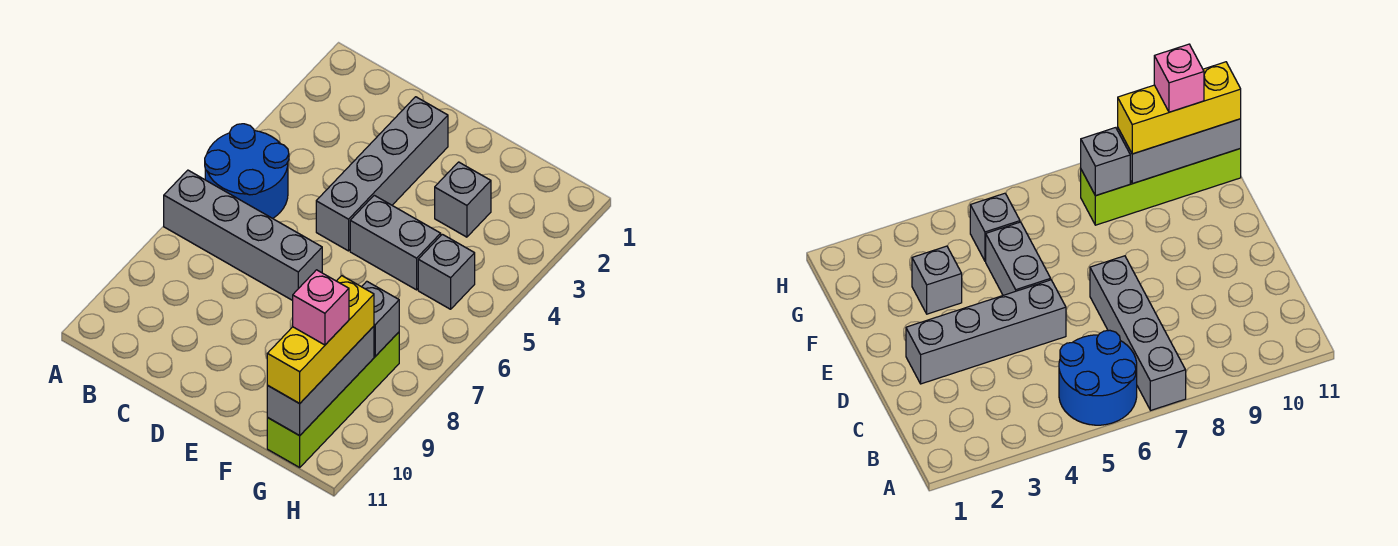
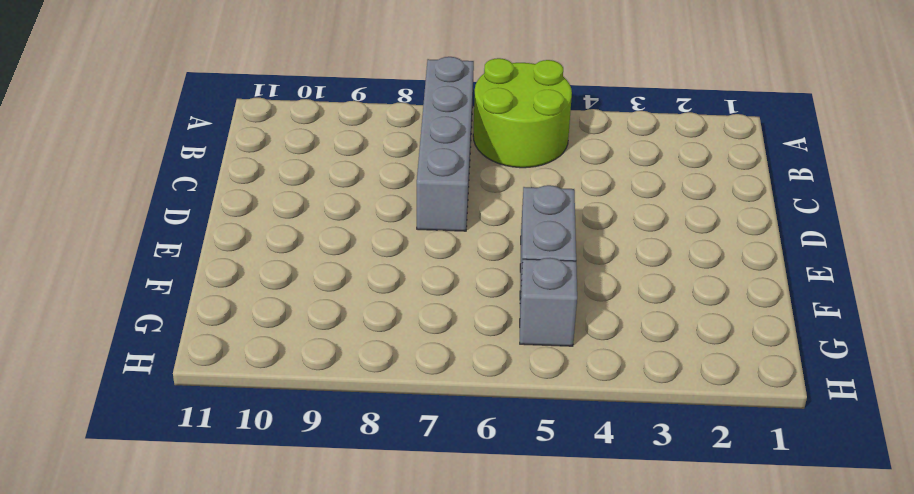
lime round brick A5:B6 level 1 -> blue round brick A5:B6 level 1
none -> grey brick D2:D5 level 1
none -> grey brick F3 level 1

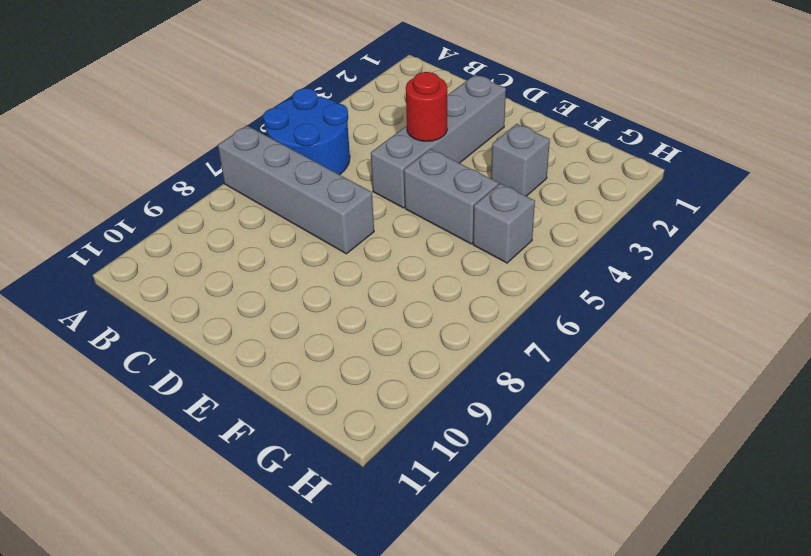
red round brick D4 level 2 -> none
none -> lime brick G8:G11 level 1
none -> grey brick G8 level 2

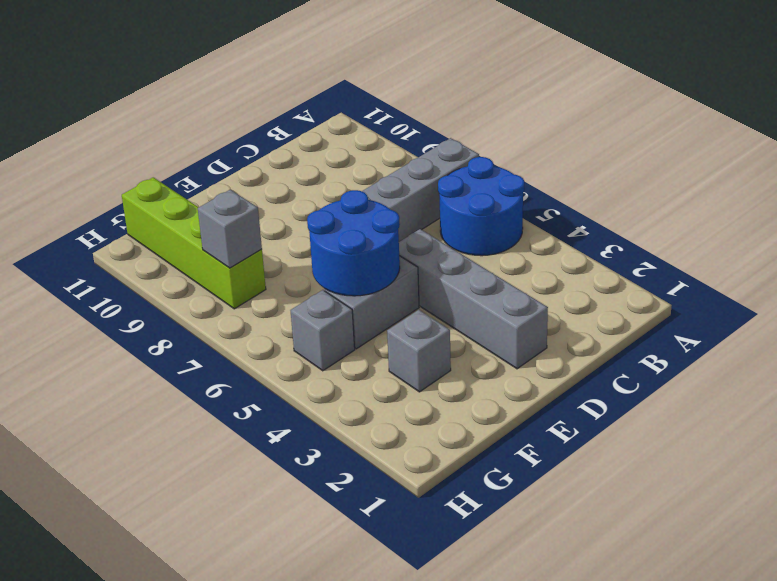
blue round brick E5:F6 level 2 -> none
none -> grey brick G9:G11 level 2
none -> yellow brick G9:G11 level 3

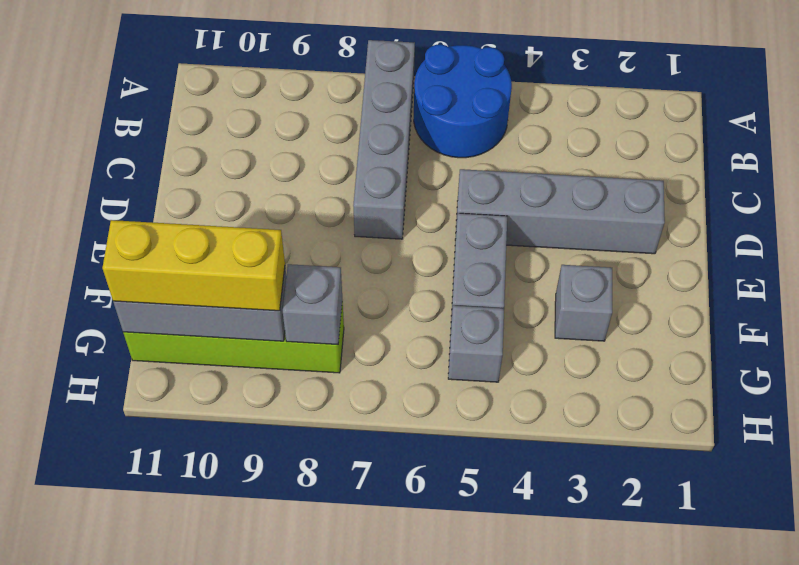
none -> pink brick G10 level 4

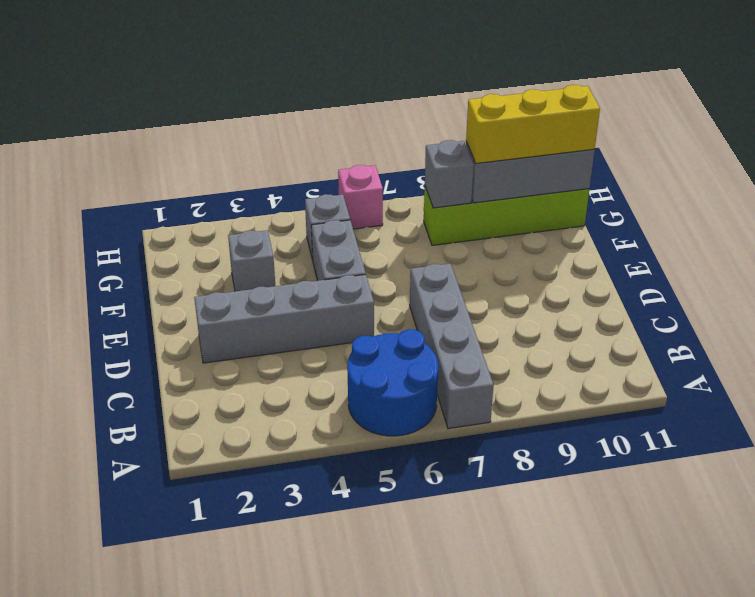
pink brick H6 level 1 -> pink brick G10 level 4

